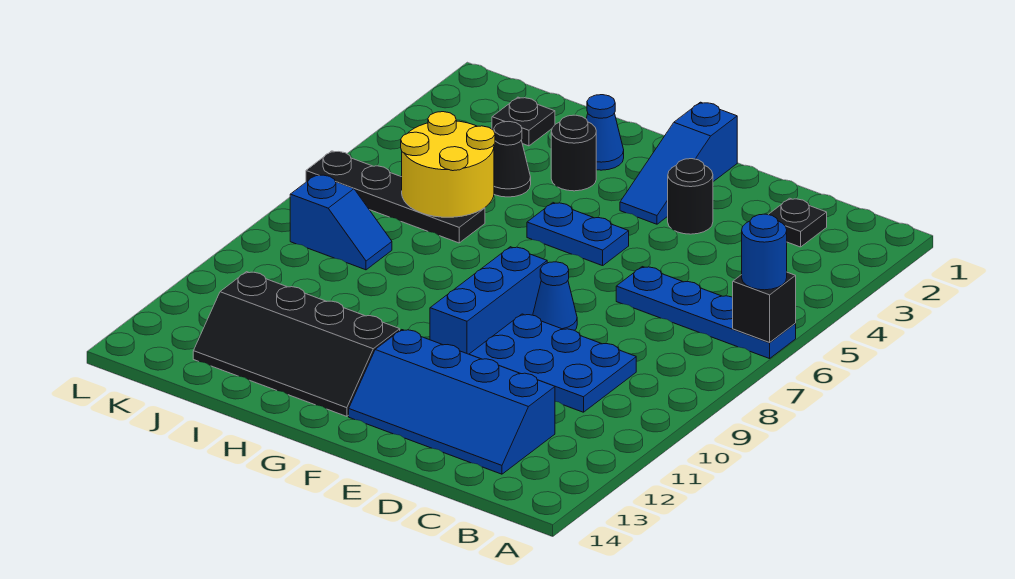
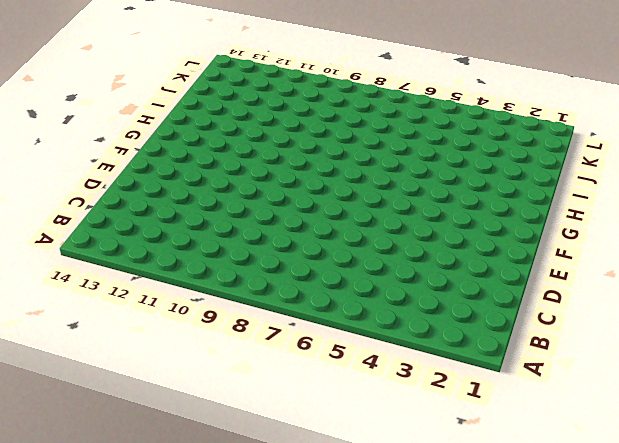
none -> blue plate A6:D6 level 1
none -> black plate C2 level 1
none -> blue plate C9:E10 level 1

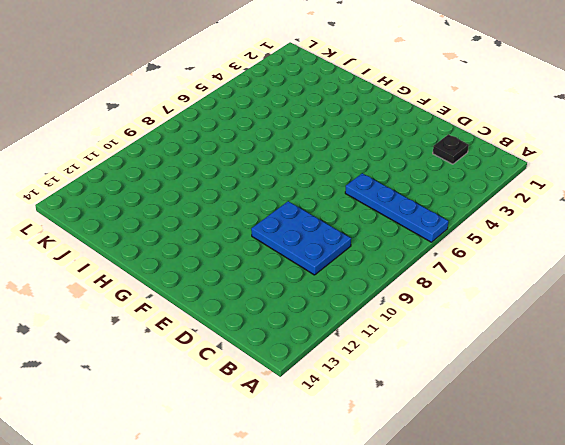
none -> blue slope C12:F13 level 1 top 12
none -> black round brick E3 level 1
none -> blue cone E8 level 1

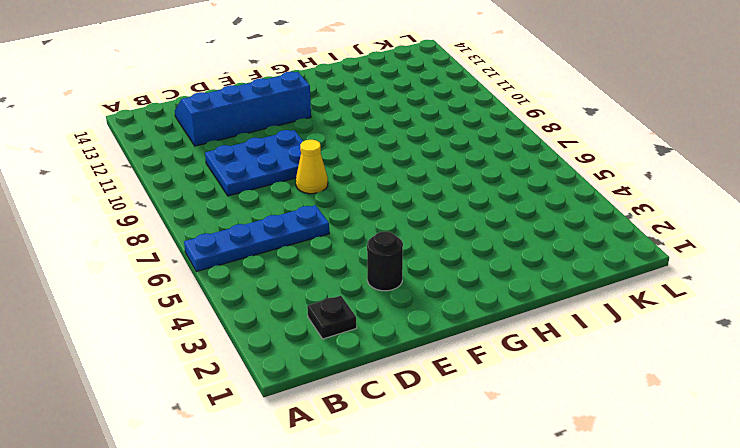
yellow cone E8 level 1 -> blue cone E8 level 1
none -> blue slope F1:F3 level 1 top 1
none -> blue plate F5:G5 level 1
none -> blue brick F8:F10 level 1

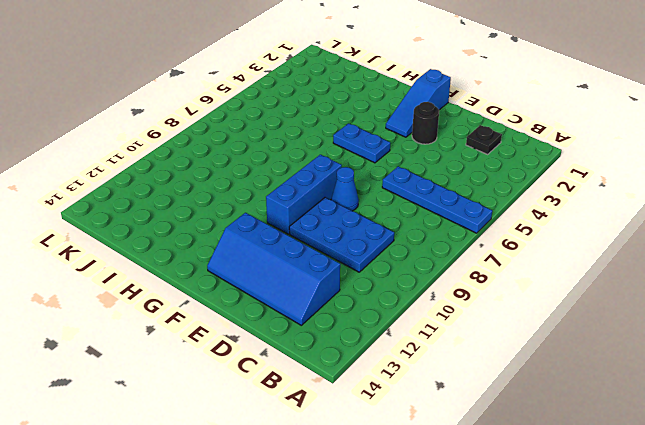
none -> black slope G12:J13 level 1 top 12
none -> blue cone H2 level 1
none -> black round brick H3 level 1

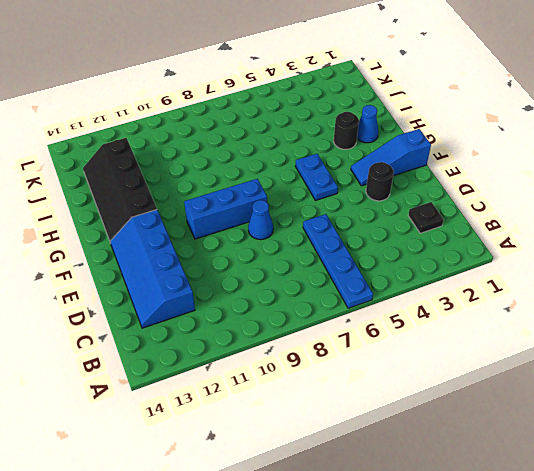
none -> blue plate C9:E10 level 1
none -> black cone I4 level 1
none -> black plate I6:L6 level 1

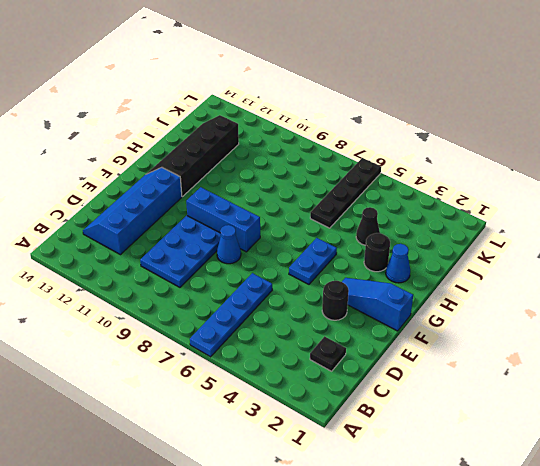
none -> black plate J2 level 1
none -> blue slope J8:K8 level 1 top K
none -> black brick A6 level 2

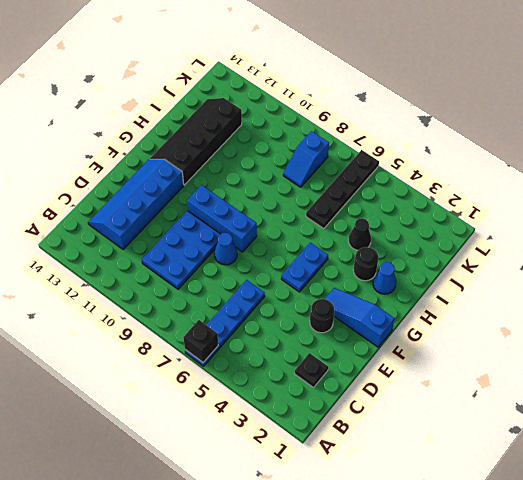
none -> black plate J2 level 1
none -> yellow round brick I5:J6 level 2
none -> blue round brick A6 level 3

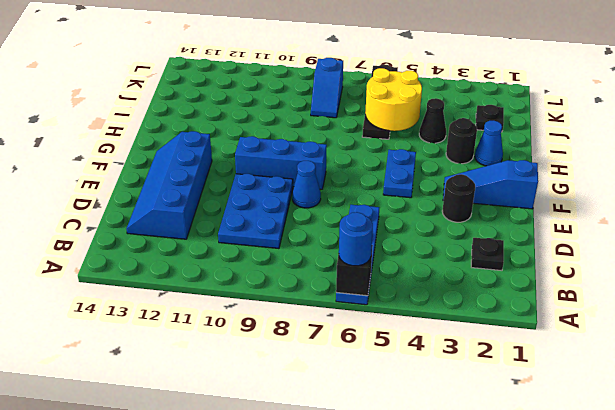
none -> black slope G12:J13 level 1 top 12

